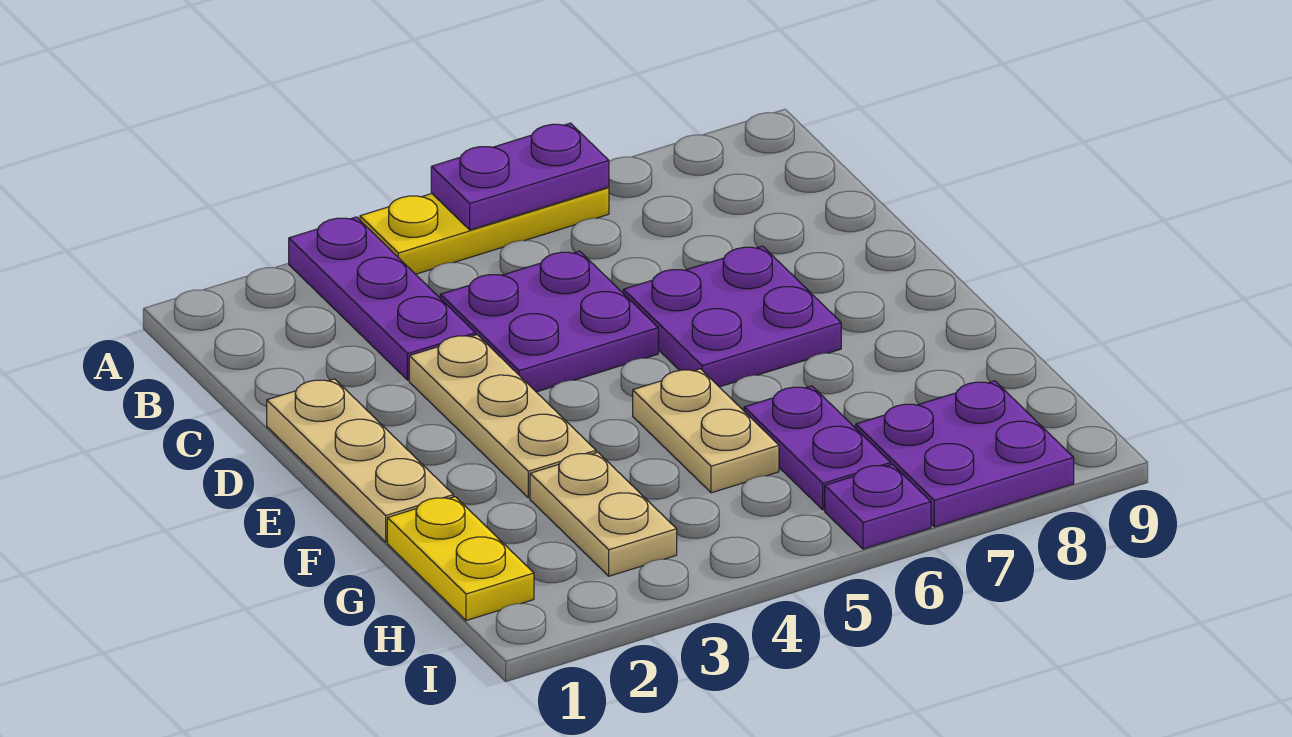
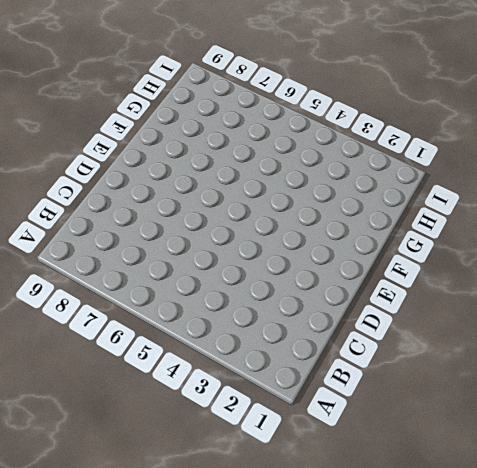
none -> purple plate A3:C3 level 1
none -> yellow plate A4:A6 level 1
none -> purple plate C4:D5 level 1

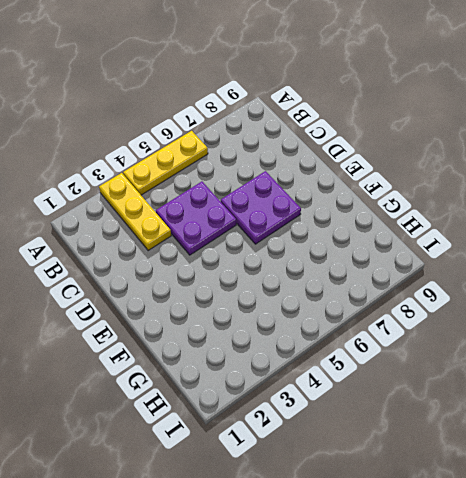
yellow plate A3:C3 level 1 -> purple plate A3:C3 level 1
none -> tan plate D1:F1 level 1
none -> tan plate D3:F3 level 1
none -> tan plate F5:G5 level 1

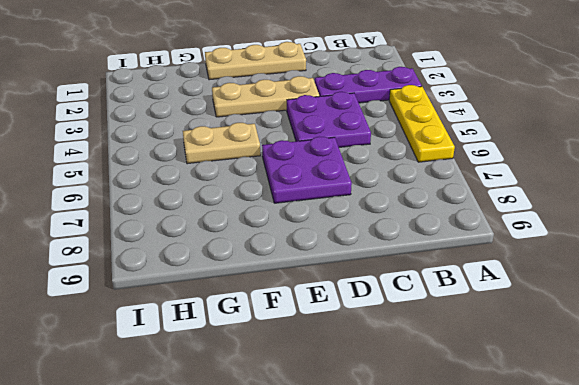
none -> yellow plate G1:H1 level 1
none -> tan plate G3:H3 level 1
none -> purple plate G6:H6 level 1

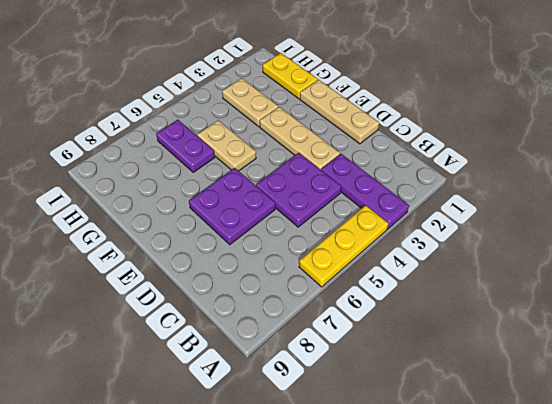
none -> purple plate H7:I8 level 1
none -> purple plate I6 level 1
none -> purple plate A5:A6 level 2

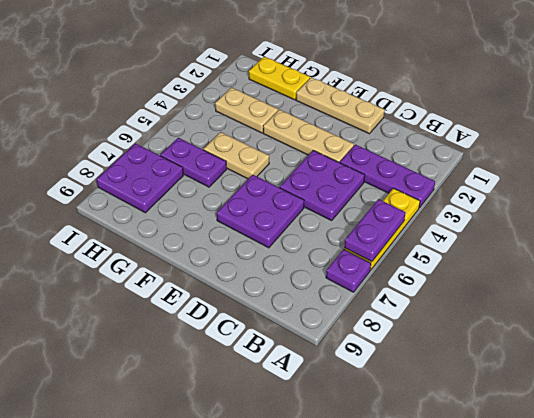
purple plate A7 level 1 -> purple plate I6 level 1

